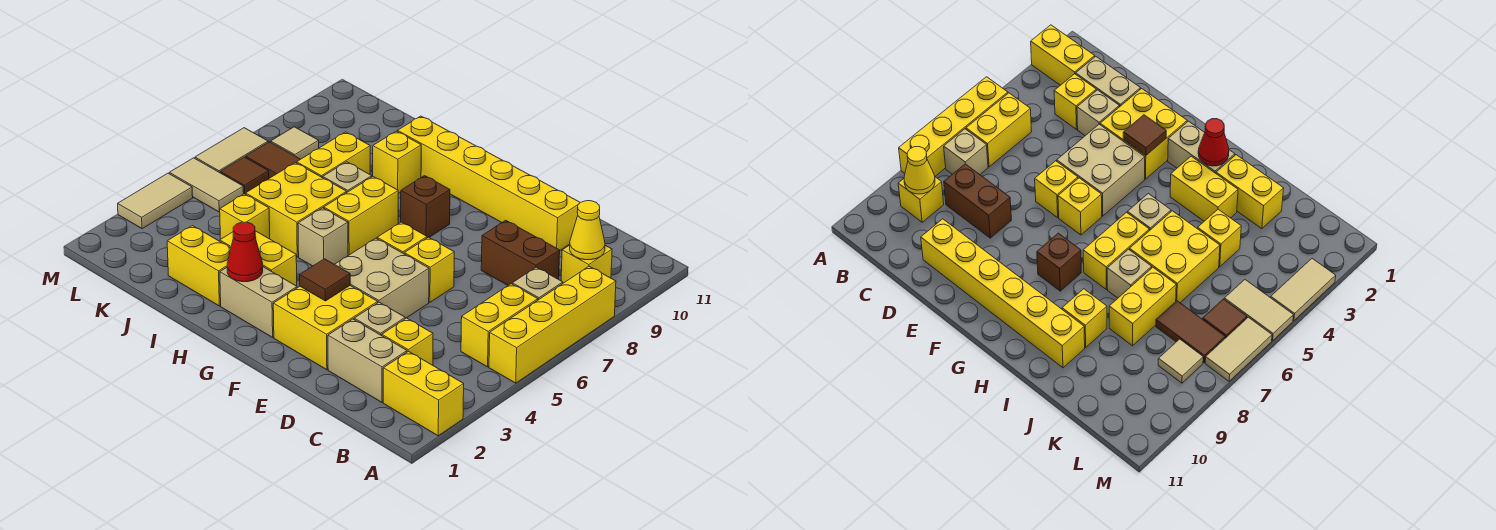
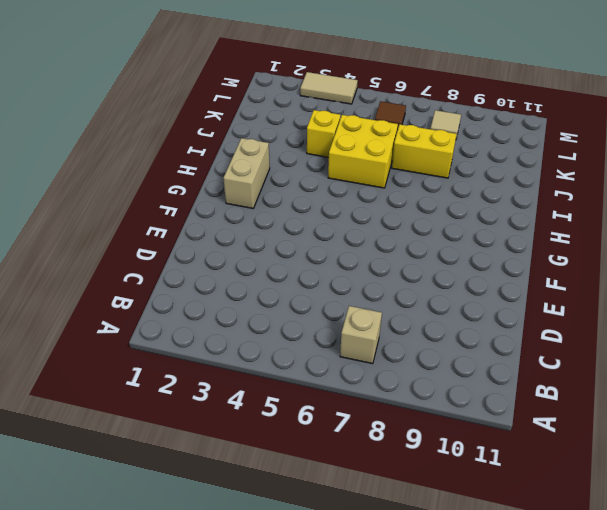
none -> yellow brick A2:B2 level 1
none -> yellow brick A5:A8 level 1
none -> yellow brick B5:B6 level 1
none -> yellow brick B9 level 1

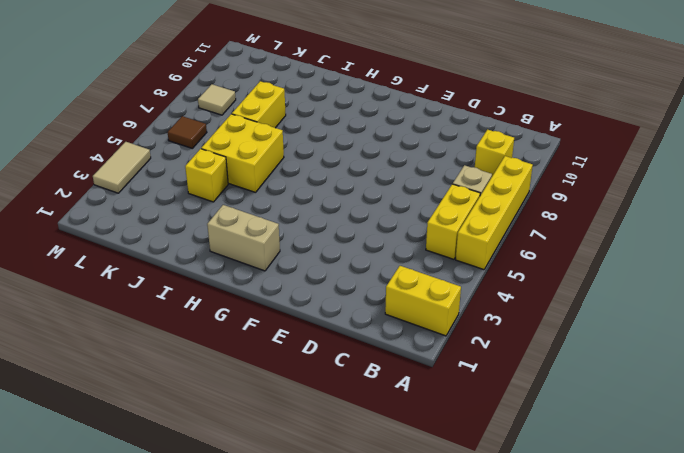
none -> tan brick C2:D2 level 1
none -> yellow brick C3 level 1
none -> brown brick C8:D8 level 1
none -> tan brick D3 level 1

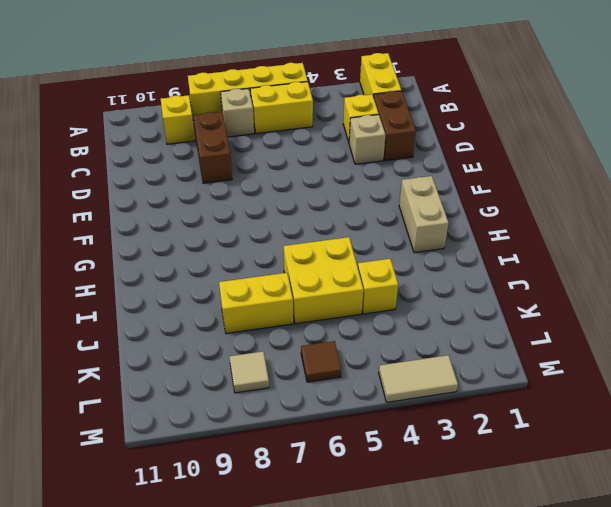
brown brick C2:D2 level 1 -> tan brick C2:D2 level 1
none -> yellow brick D10:I10 level 1
none -> yellow brick E2:F3 level 1
none -> tan brick E4:F5 level 1
none -> yellow brick E6 level 1

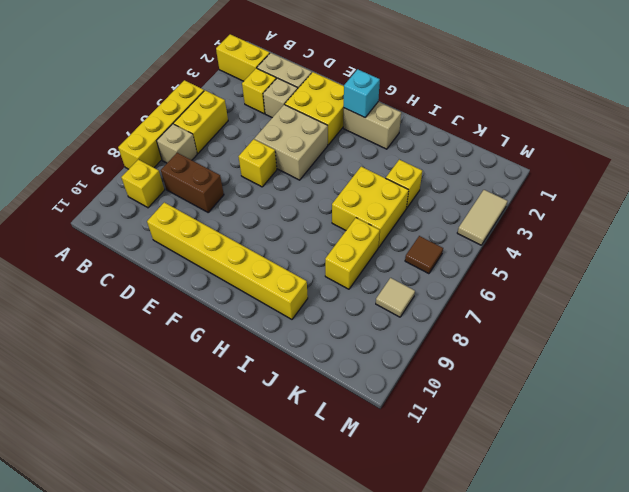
cyan brick G2 level 2 -> none
none -> yellow brick F6 level 1
none -> brown brick G8 level 1
none -> yellow brick H3:I3 level 1
none -> tan brick H5 level 1

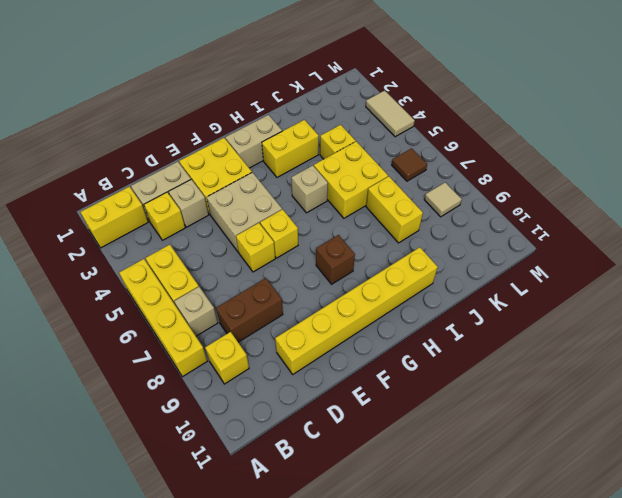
none -> yellow brick H6:H7 level 1
none -> yellow brick I2:J2 level 1
none -> tan brick I7 level 1
none -> yellow brick I9 level 1

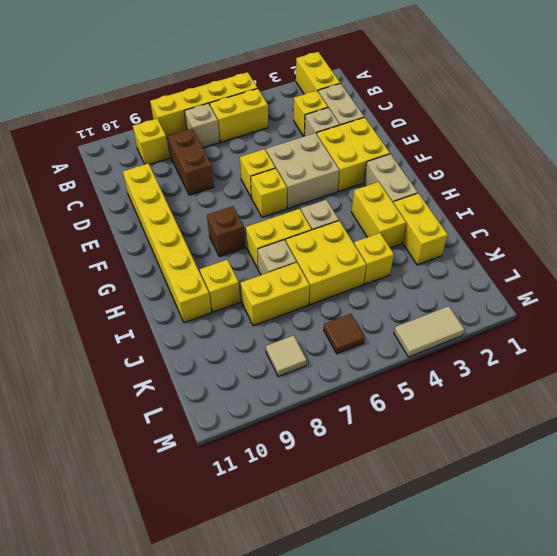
none -> brown tile K7:L7 level 1
none -> tan tile L5:M5 level 1
none -> tan tile M6:M7 level 1
none -> yellow cone B9 level 2

